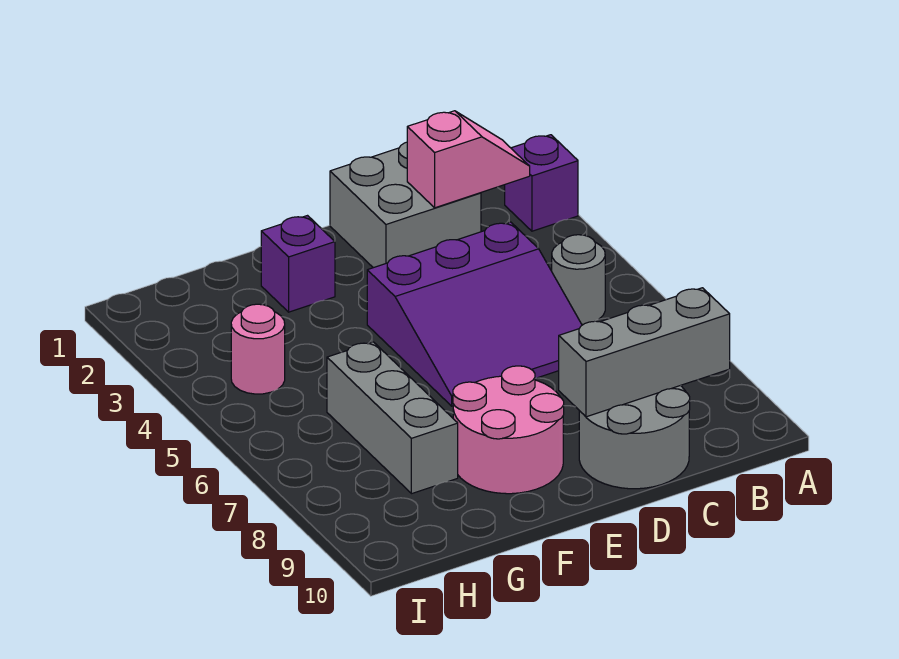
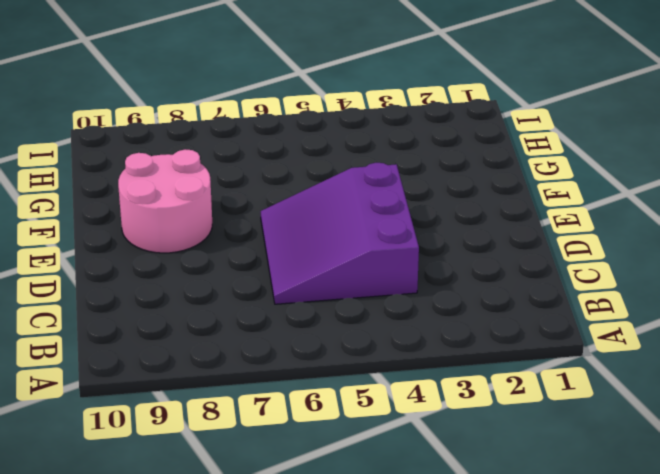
none -> purple brick A2 level 1
none -> grey round brick B5 level 1

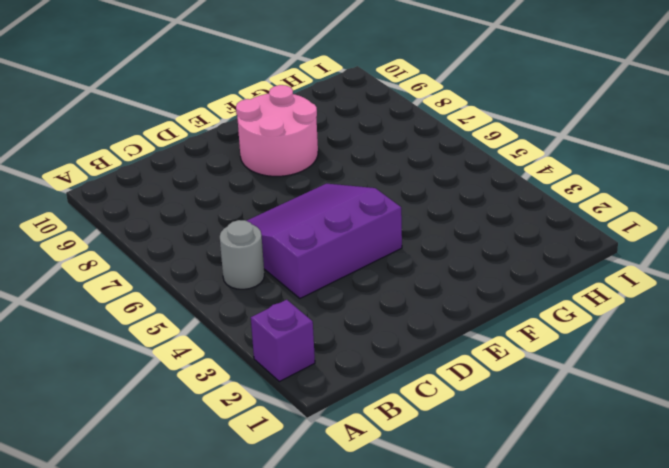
none -> grey brick C1:D2 level 1
none -> grey round brick C9:D10 level 1

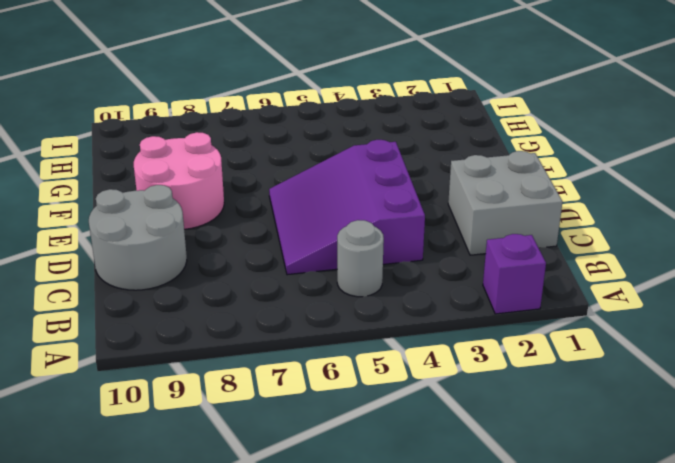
none -> purple brick F2 level 1
none -> grey brick G6:G8 level 1

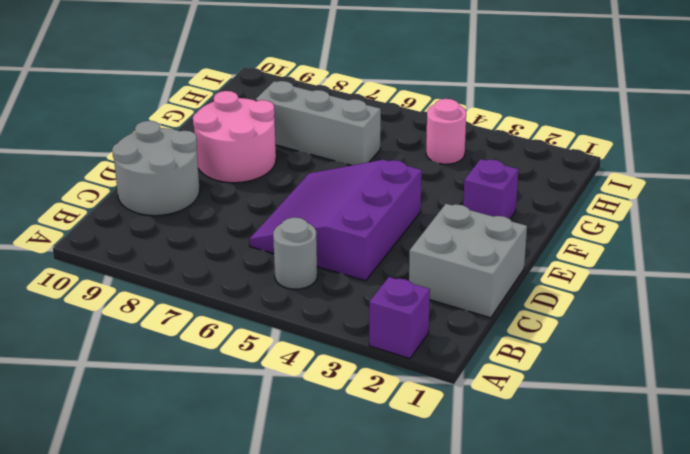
none -> pink slope B2:C2 level 2 top C
none -> grey brick B9:D9 level 2

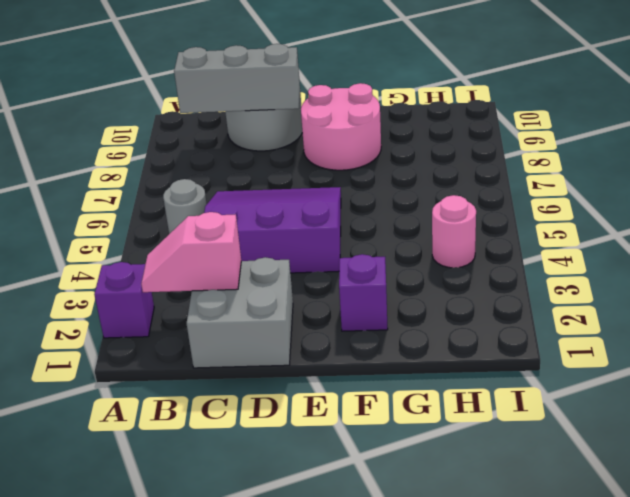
none -> grey brick G6:G8 level 1

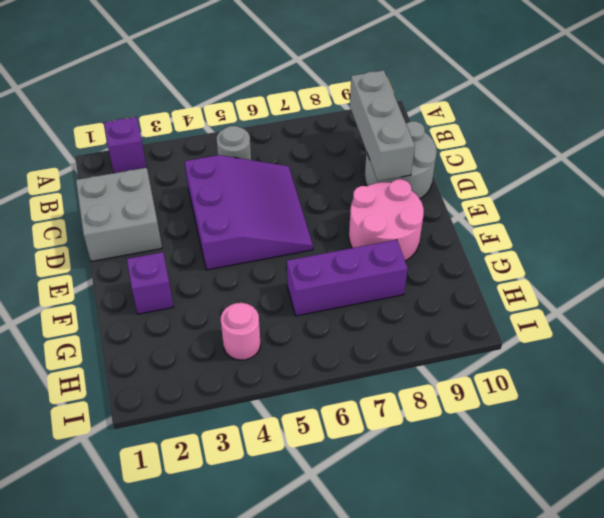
purple brick G6:G8 level 1 -> grey brick G6:G8 level 1
none -> pink slope B2:C2 level 2 top C

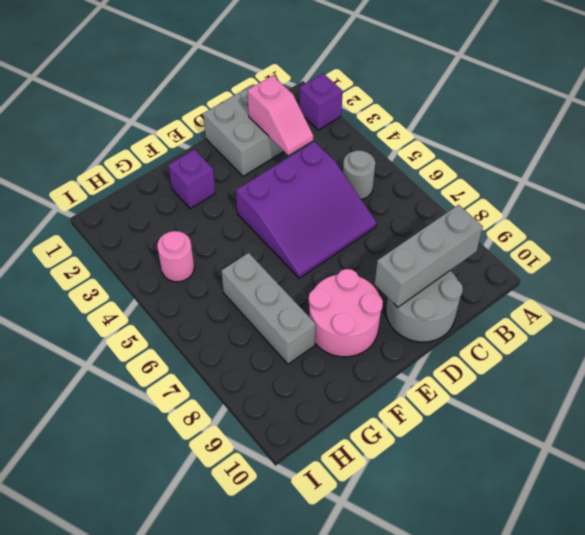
pink slope C2:C3 level 2 top 2 -> pink slope B2:C2 level 2 top C

